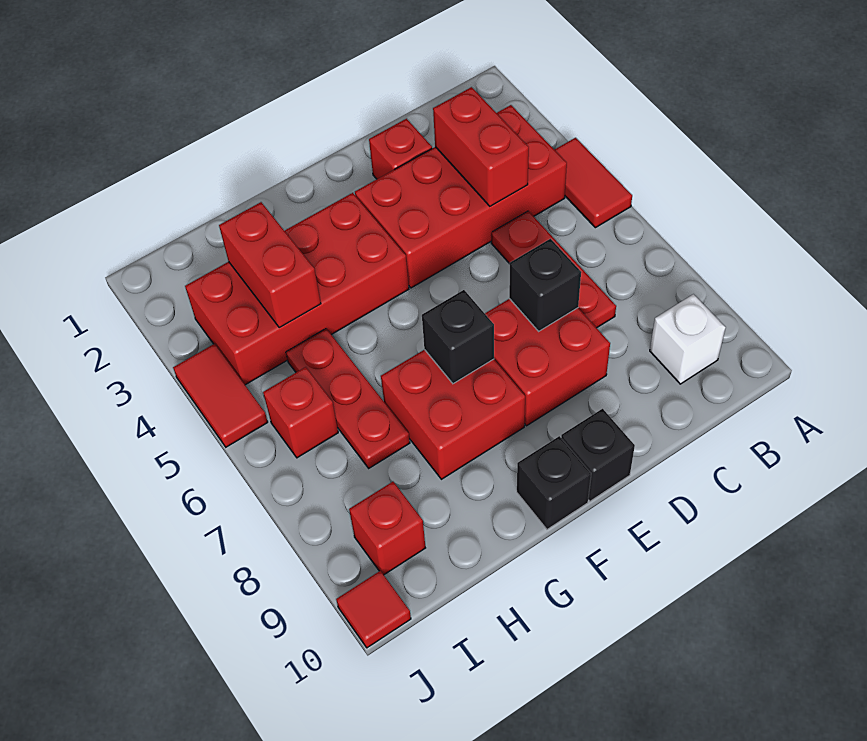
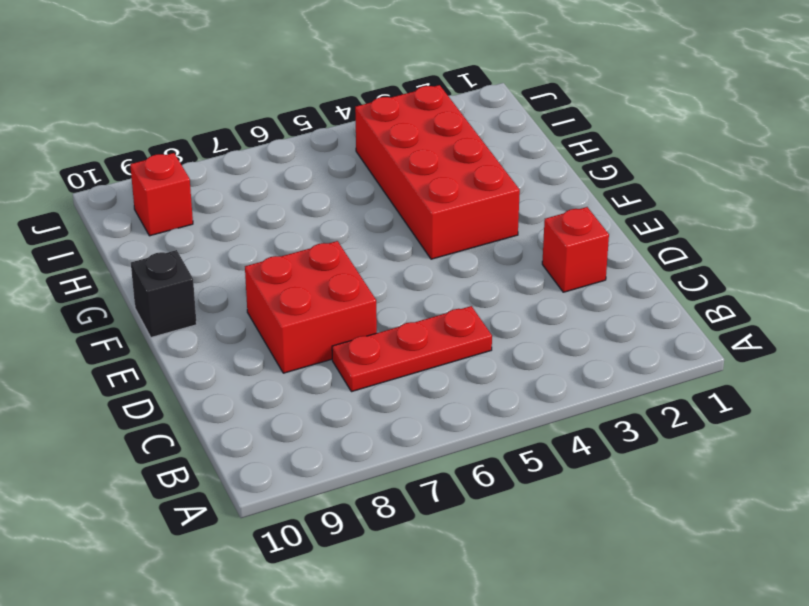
none -> red tile A4:A5 level 1
none -> red brick B3:E4 level 1
none -> white brick B9 level 1

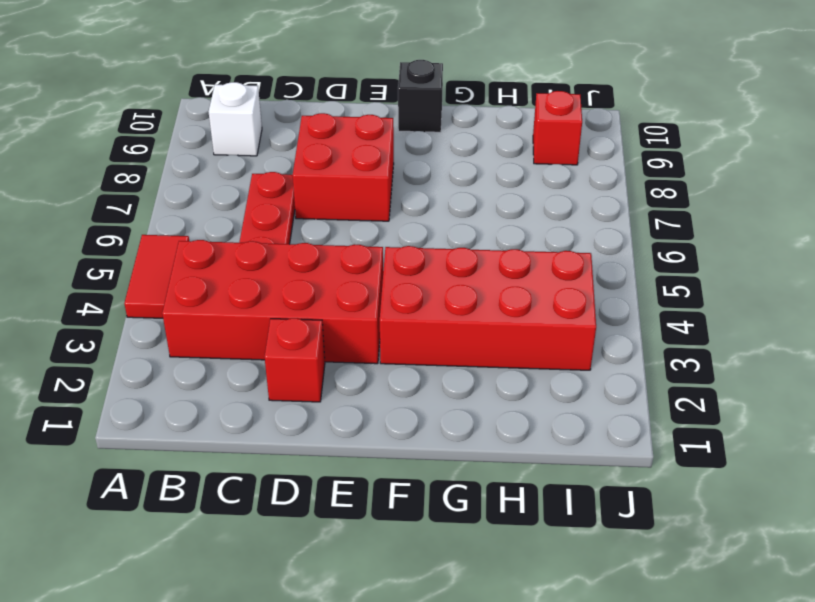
none -> black brick E10 level 1
none -> red brick F7:G8 level 1
none -> red plate H5:H7 level 1

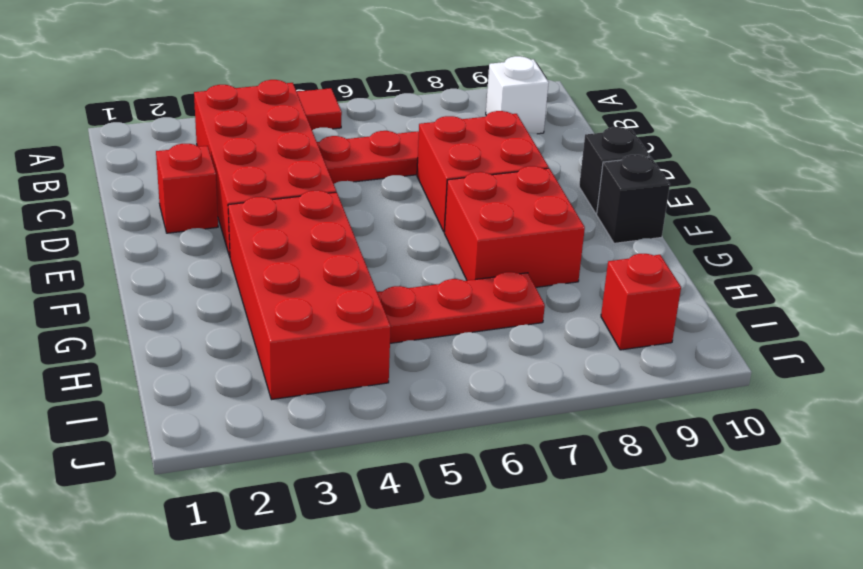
none -> red brick I6 level 1
none -> red tile J4:J5 level 1
none -> red tile J10 level 1

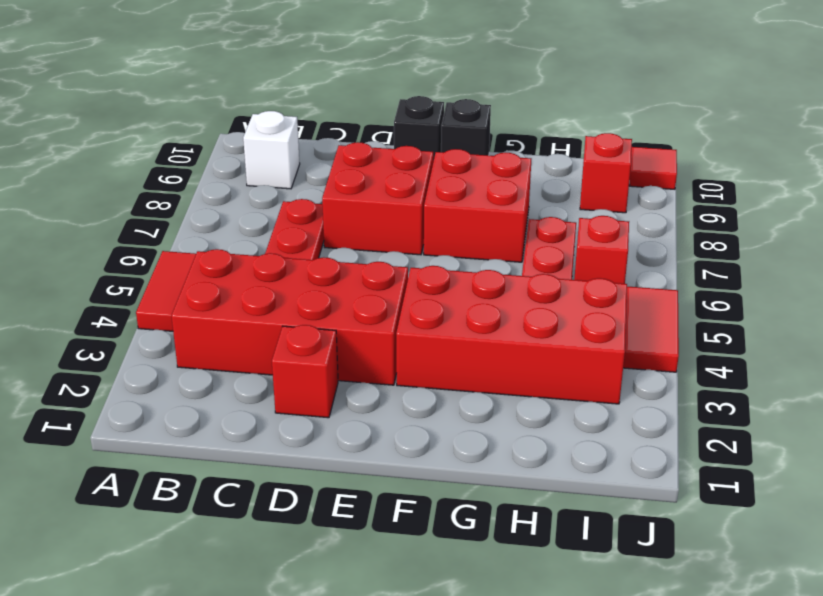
none -> red brick C3:C4 level 2
none -> black brick D7 level 2
none -> black brick F7 level 2

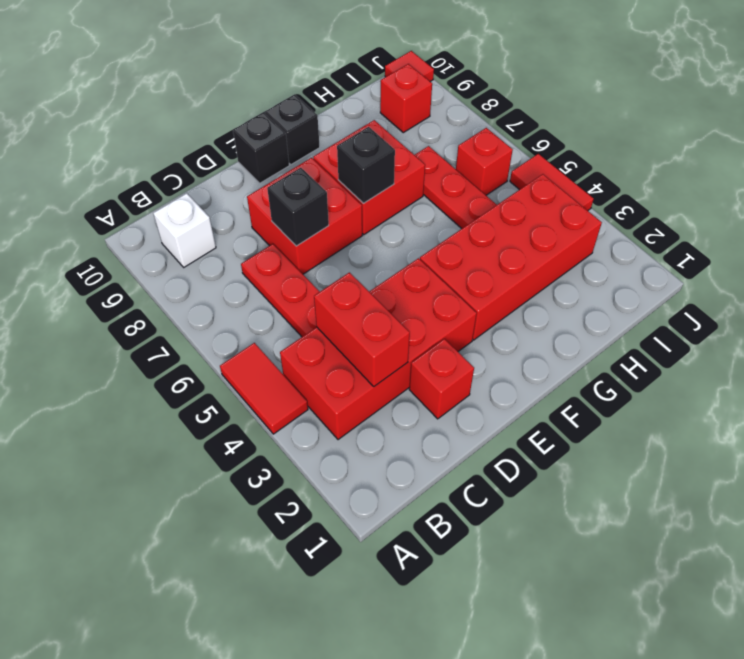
none -> red brick H3:H4 level 2

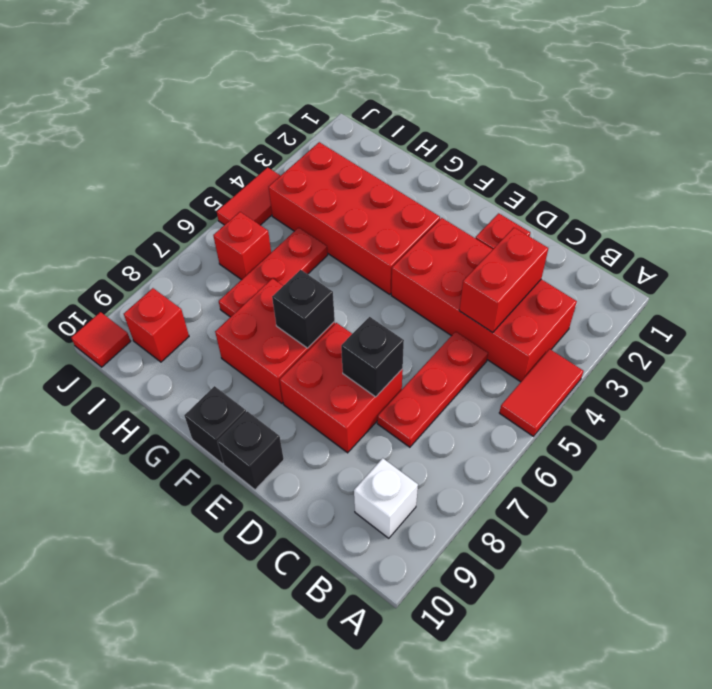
none -> red brick H3:H4 level 2

